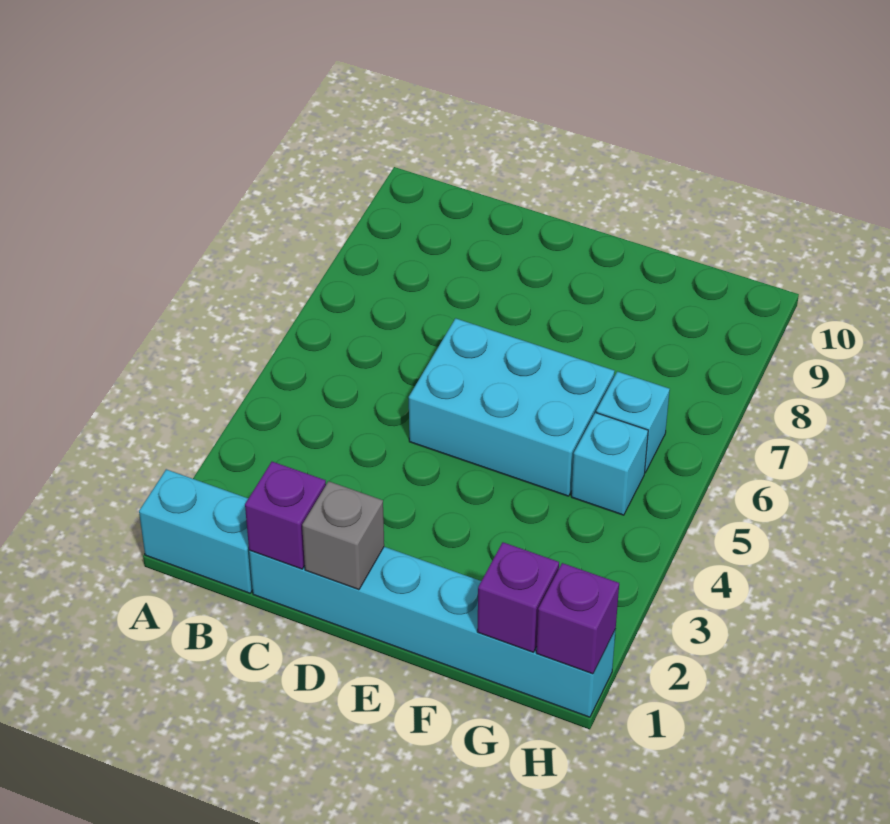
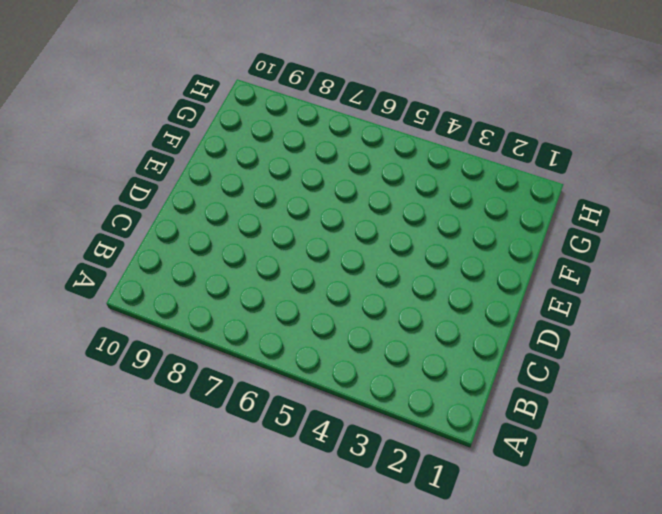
none -> cyan brick A1:B1 level 1
none -> cyan brick C1:H1 level 1

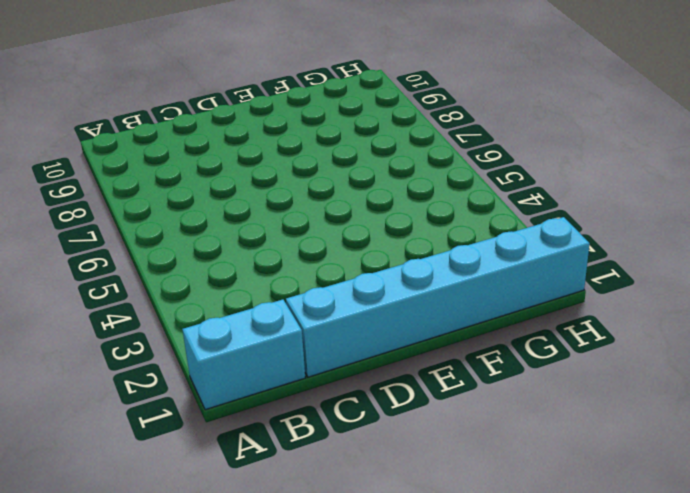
none -> cyan brick D5:F6 level 1
none -> cyan brick G5 level 1

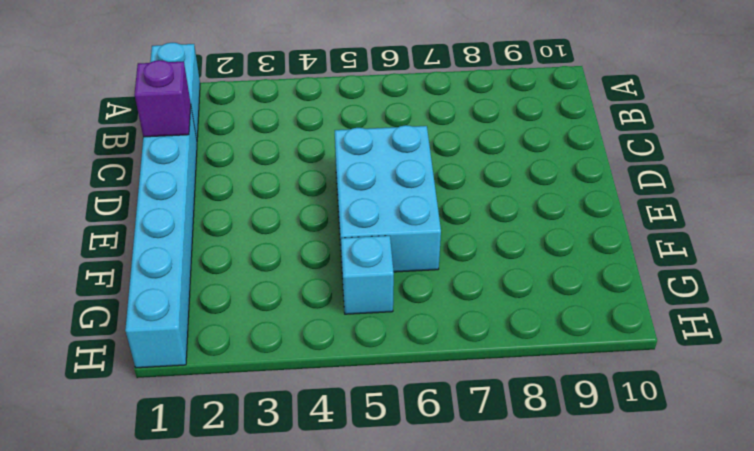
none -> cyan brick G6 level 1
none -> grey brick D1 level 2

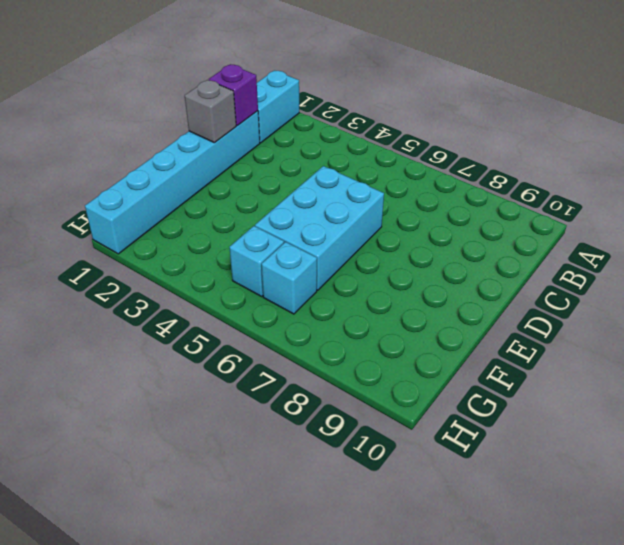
none -> purple brick G1 level 2
none -> purple brick H1 level 2

